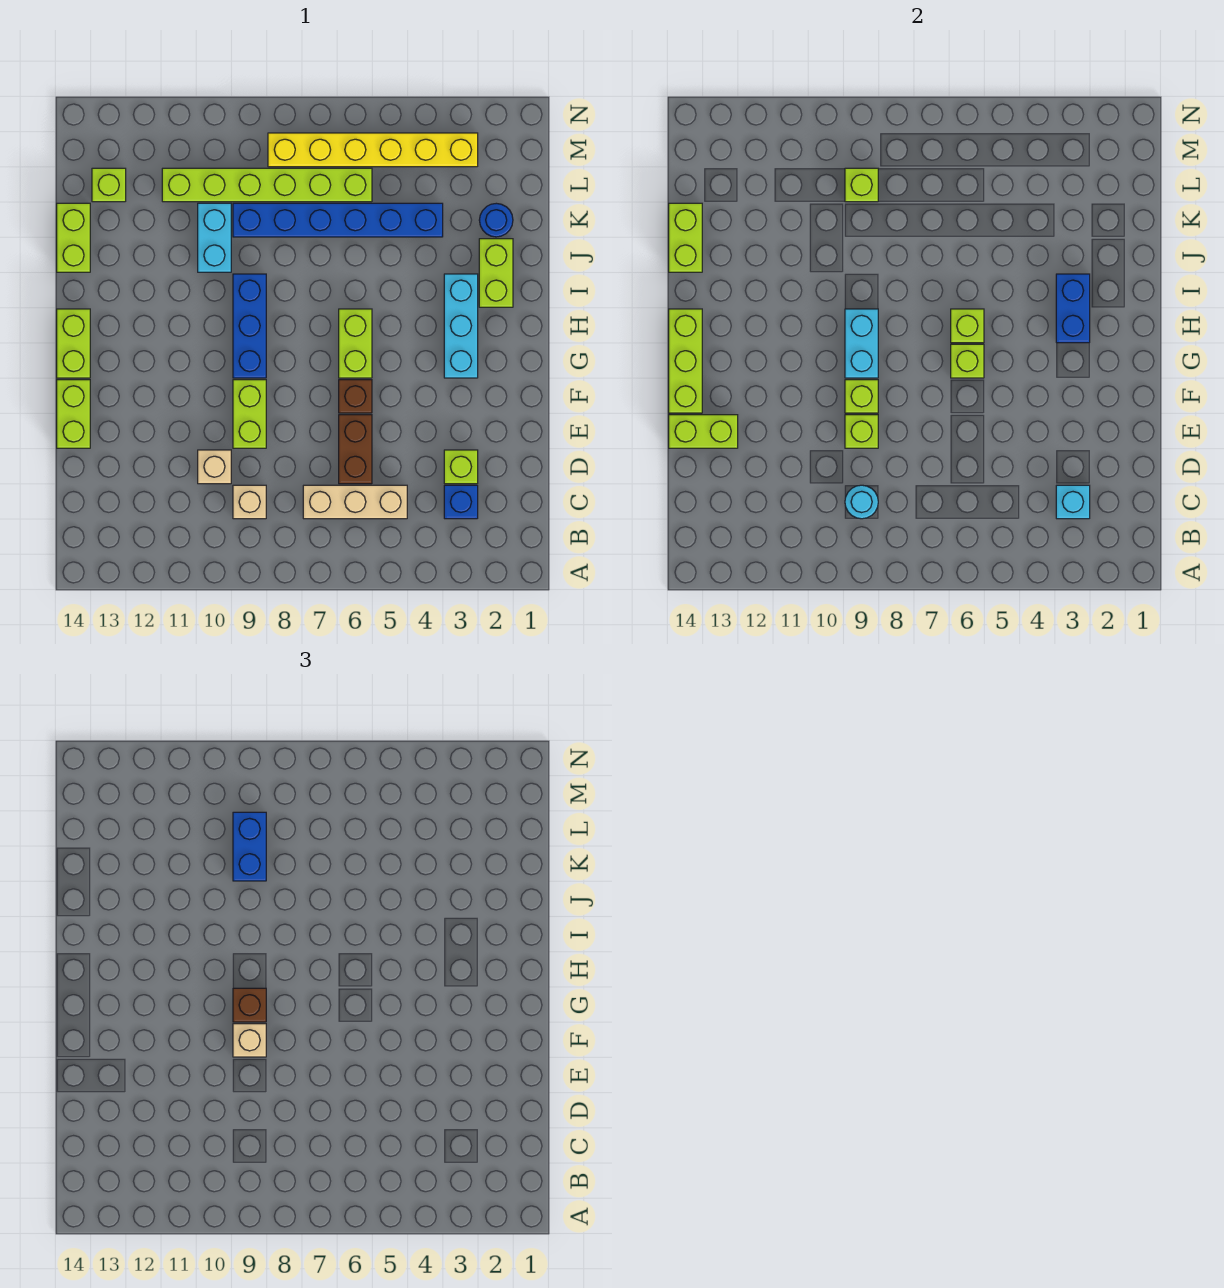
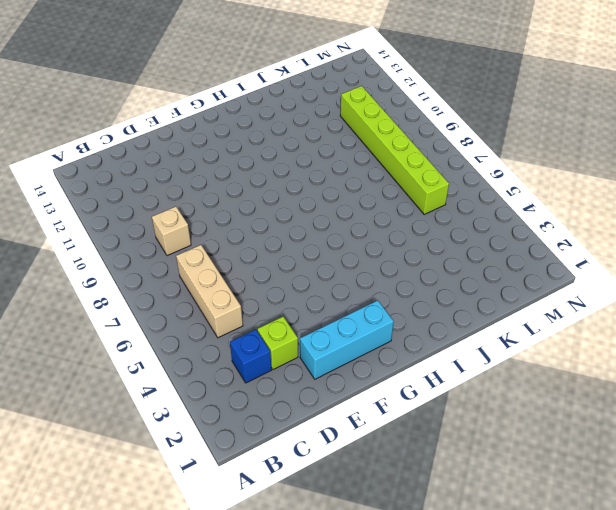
cyan brick E2:G2 level 1 -> cyan brick G3:I3 level 1
none -> brown brick D6:E6 level 1
none -> tan brick D10 level 1
none -> lime brick E9:F9 level 1
none -> lime brick E14:F14 level 1

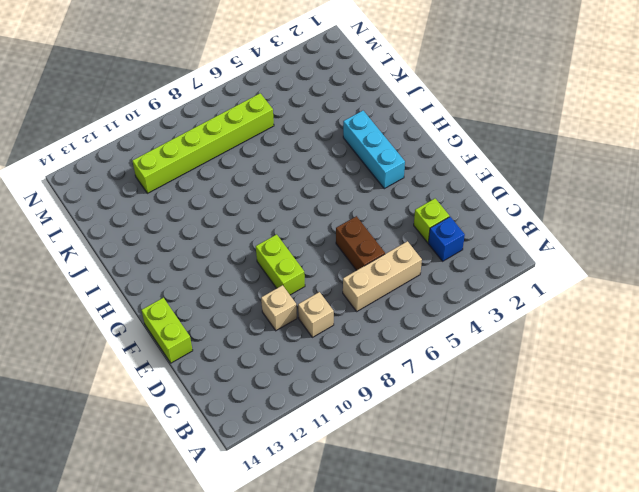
none -> brown brick F6 level 1
none -> lime brick G6:H6 level 1
none -> blue brick G9:I9 level 1
none -> lime brick G14:H14 level 1

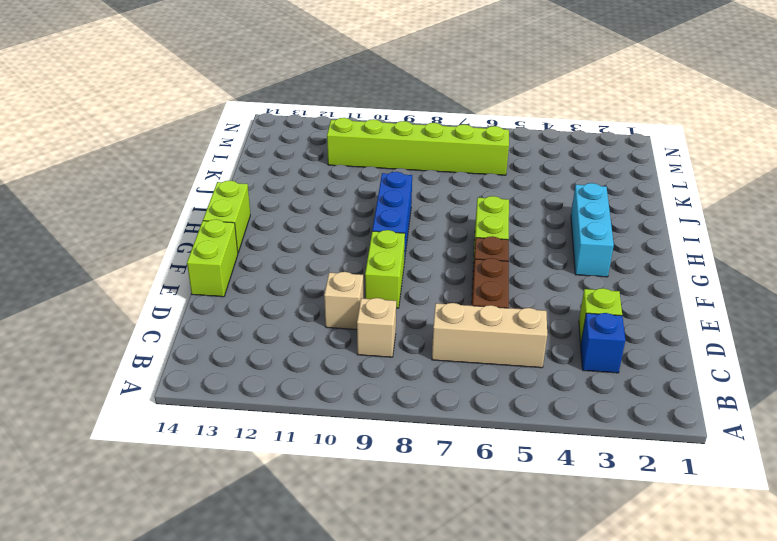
none -> lime brick I2:J2 level 1
none -> cyan brick J10:K10 level 1
none -> lime brick J14:K14 level 1
none -> blue round brick K2 level 1

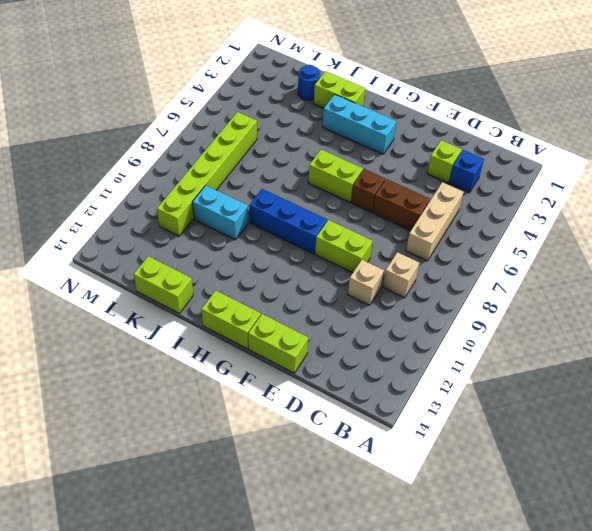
none -> blue brick K4:K9 level 1
none -> lime brick L13 level 1
none -> yellow brick M3:M8 level 1
none -> cyan brick C3 level 2

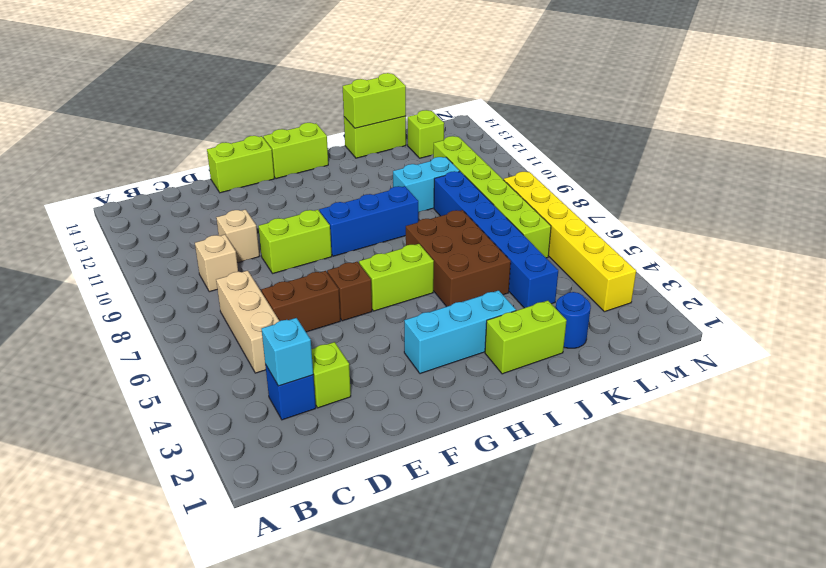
brown brick I5:J7 level 1 -> none
none -> cyan round brick C9 level 2
none -> lime brick E9 level 2
none -> lime brick E13:E14 level 2
none -> lime brick F9 level 2

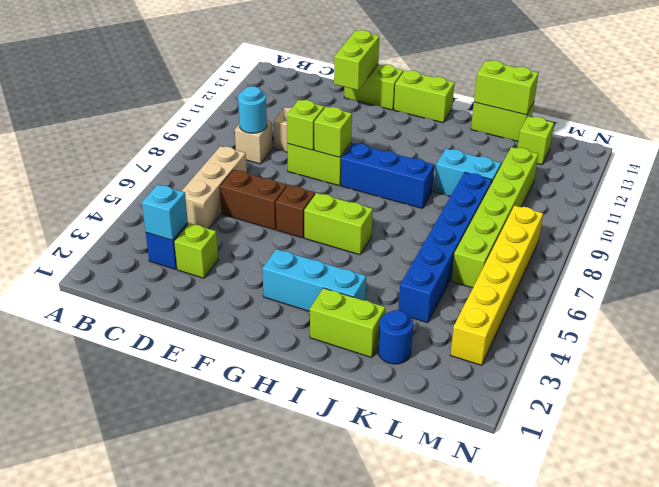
none -> lime brick F14:H14 level 2
none -> lime brick G6 level 2
none -> cyan brick G9:H9 level 2
none -> blue brick H3:I3 level 2

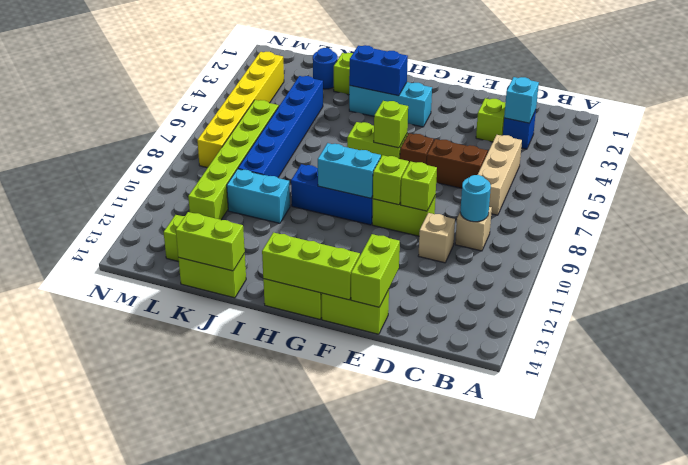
none -> lime brick H6 level 2
none -> lime brick L9 level 2
none -> tan brick F9 level 3
none -> brown brick G9 level 3

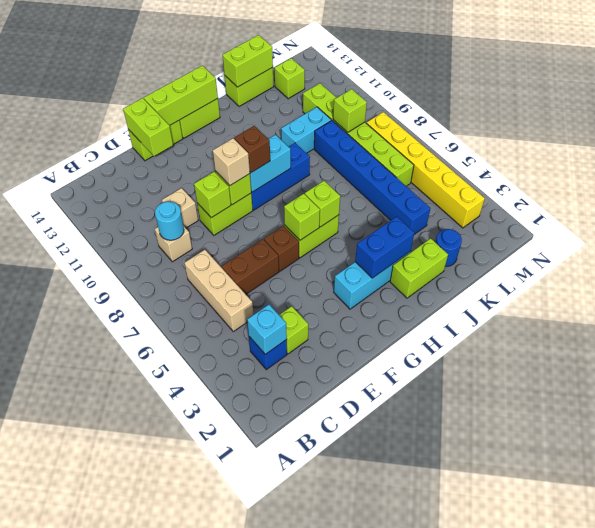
none -> blue brick K9:L9 level 3

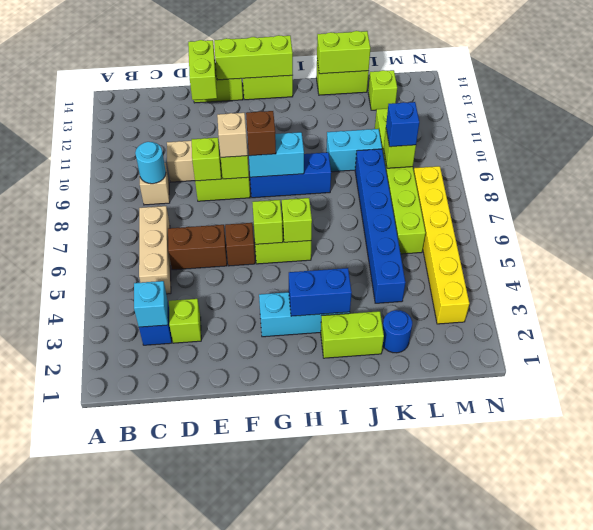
blue brick L9 level 3 -> blue brick K9:L9 level 3

